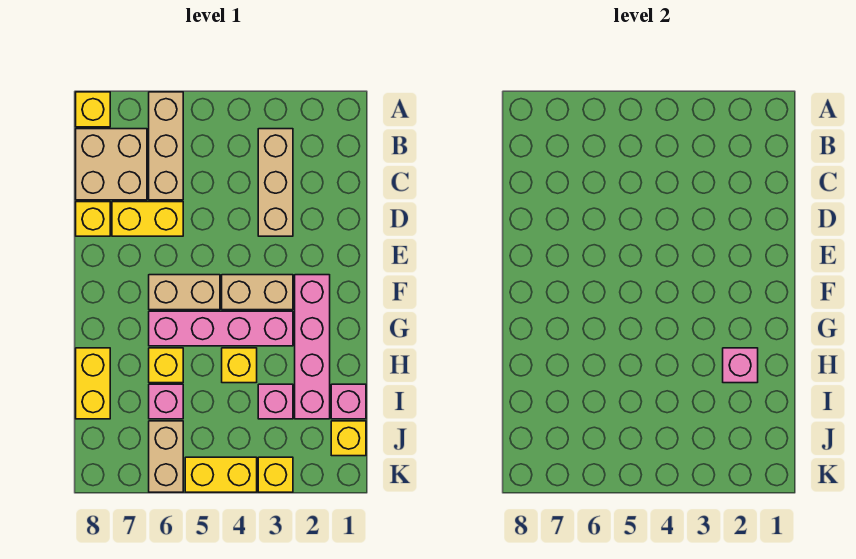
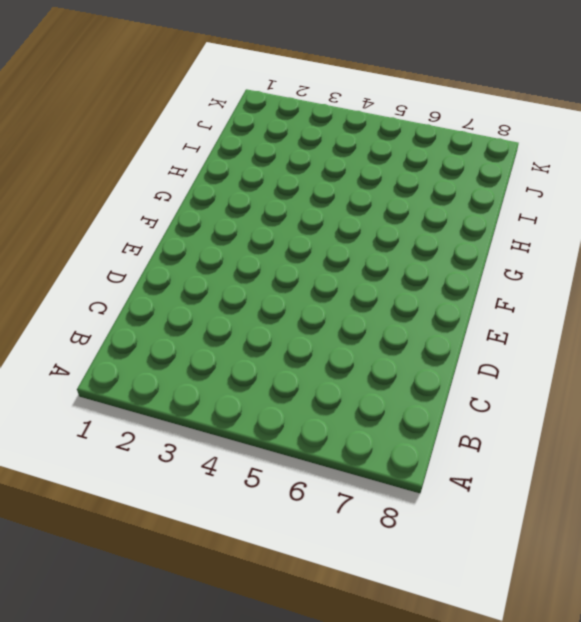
none -> tan brick A6:C6 level 1
none -> yellow brick A8 level 1
none -> tan brick B3:D3 level 1

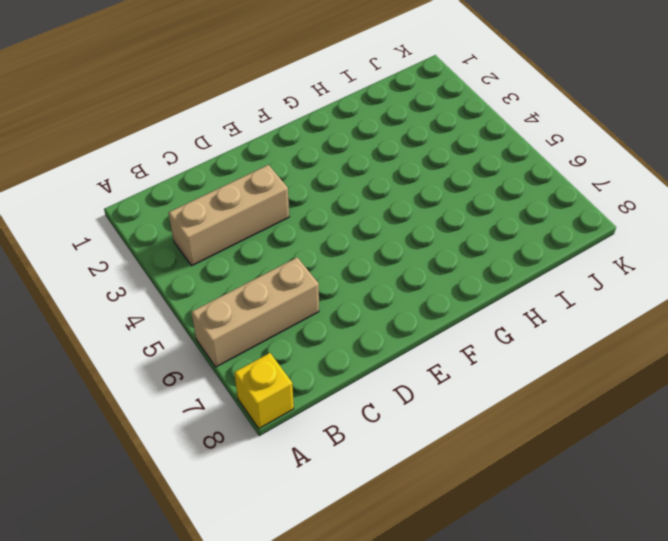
none -> tan brick B7:C8 level 1
none -> yellow brick D6:D7 level 1
none -> yellow brick D8 level 1

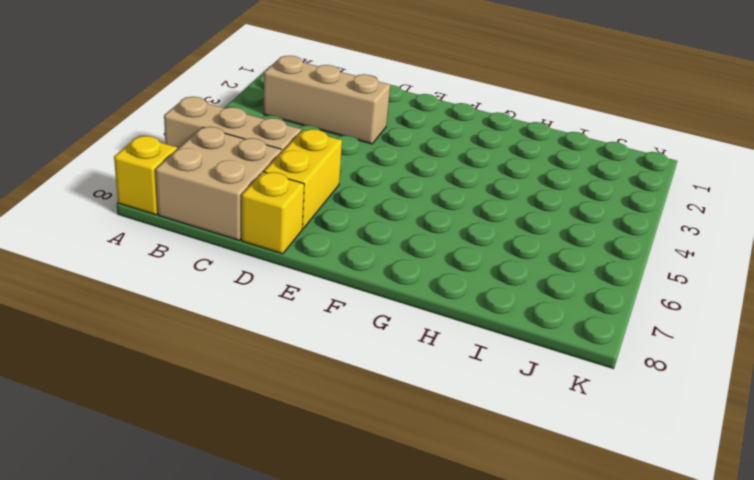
none -> pink brick F2:I2 level 1
none -> tan brick F3:F4 level 1
none -> tan brick F5:F6 level 1

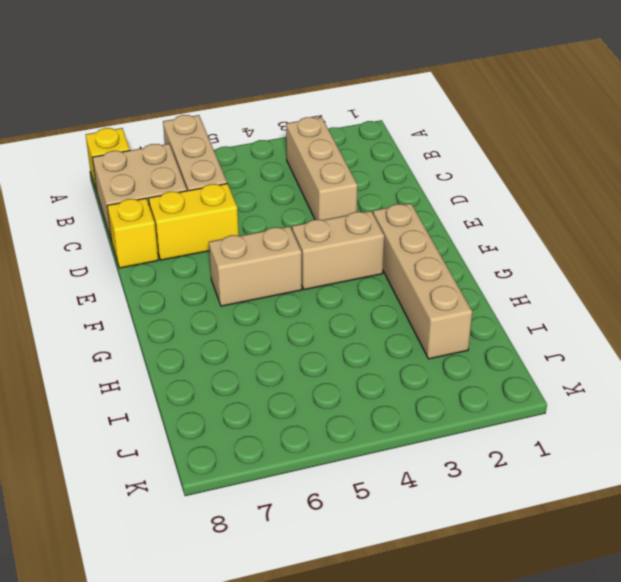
tan brick F2:I2 level 1 -> pink brick F2:I2 level 1
none -> pink brick G3:G6 level 1
none -> yellow brick H4 level 1
none -> yellow brick H6 level 1

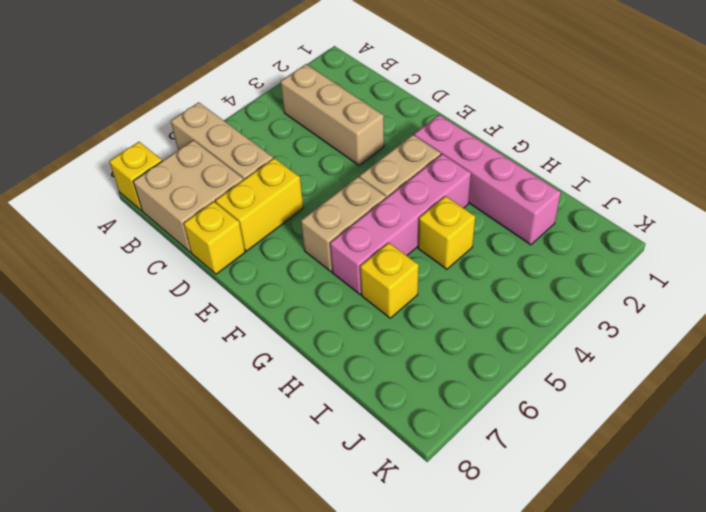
none -> yellow brick H8:I8 level 1
none -> pink brick I1 level 1
none -> pink brick I3 level 1

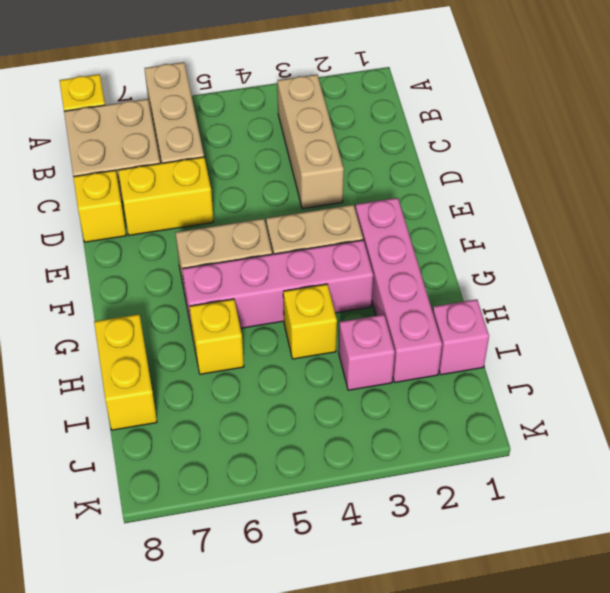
none -> pink brick I6 level 1
none -> yellow brick J1 level 1
none -> tan brick J6:K6 level 1

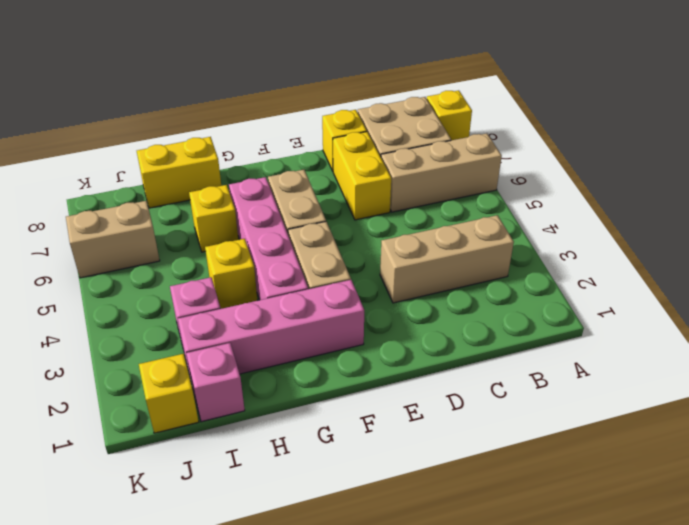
none -> pink brick I6 level 1
none -> yellow brick K3 level 1
none -> yellow brick K4:K5 level 1

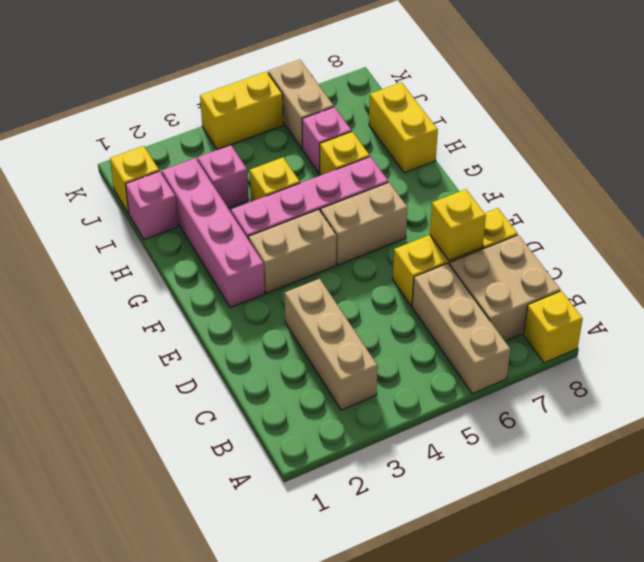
yellow brick D7 level 2 -> yellow brick K3 level 1
none -> pink brick H2 level 2

